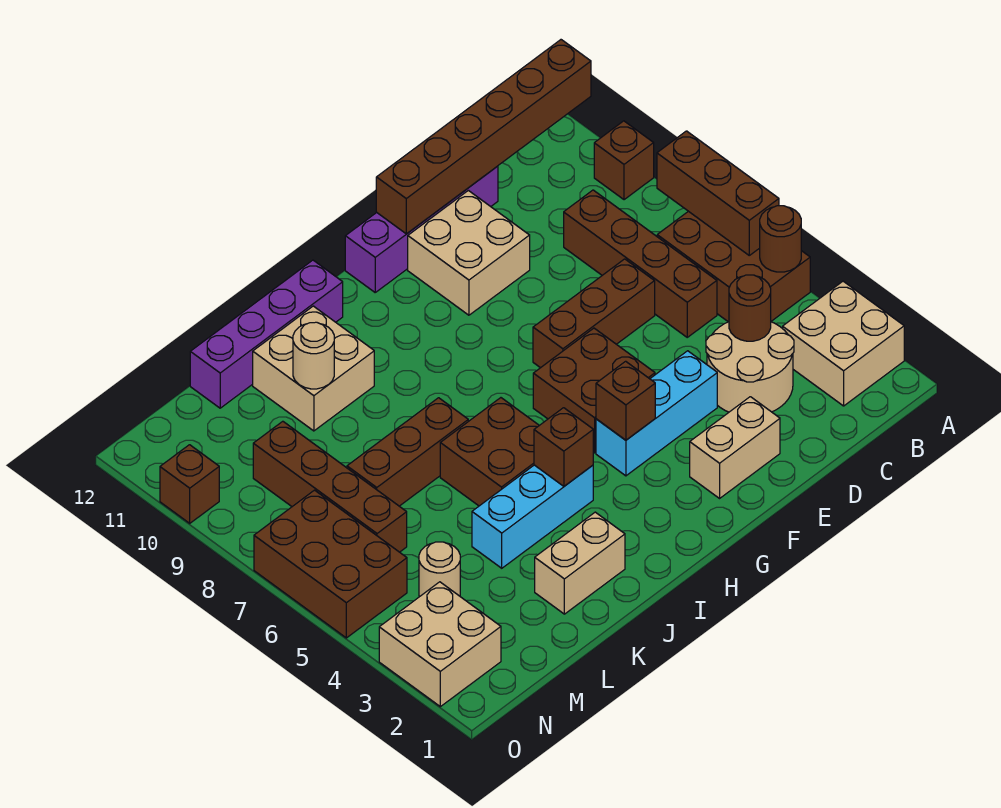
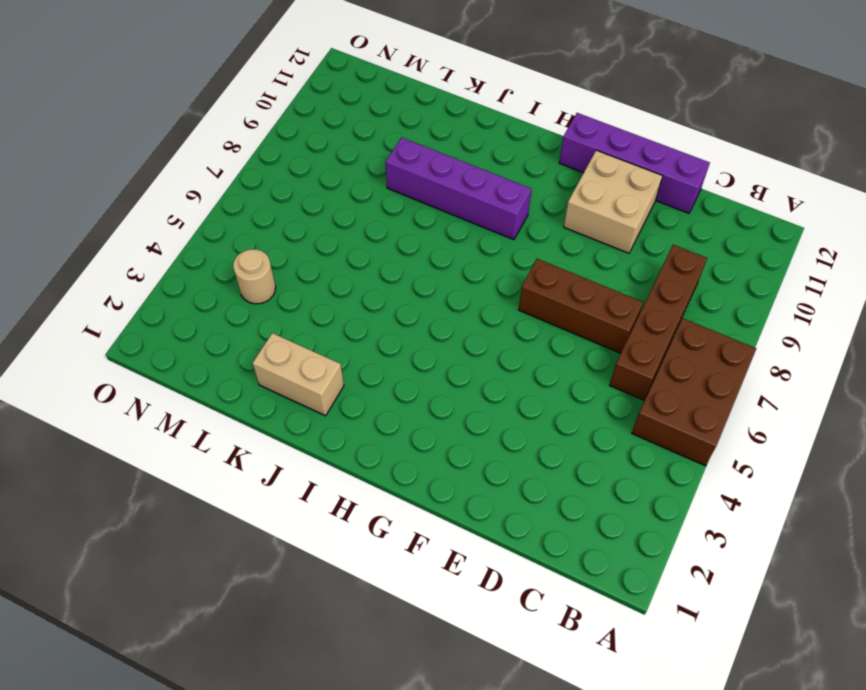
purple brick H9:K9 level 1 -> purple brick I12:L12 level 1
none -> tan brick A2:B3 level 1
none -> brown brick A10 level 1
none -> tan round brick C3:D4 level 1

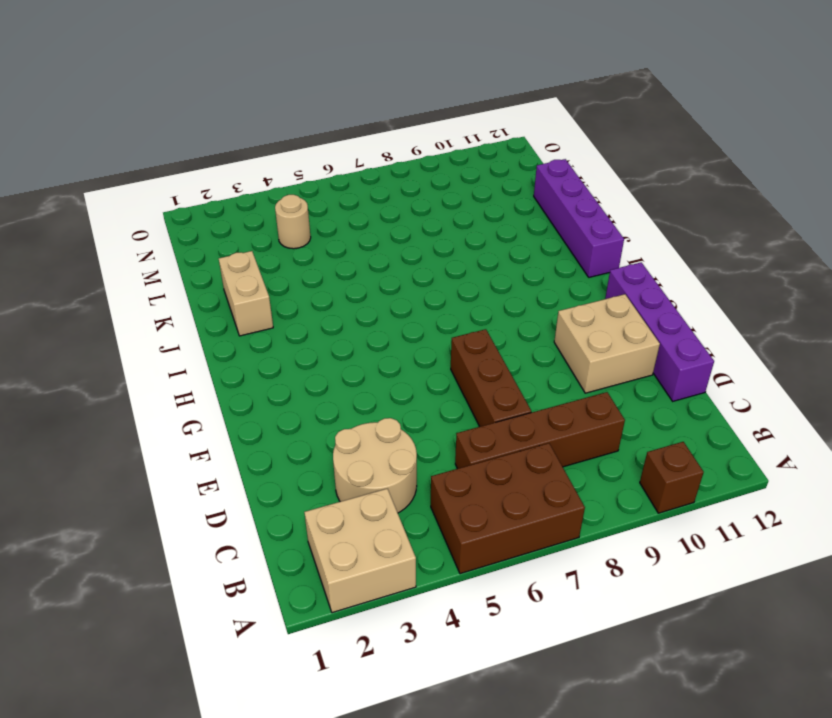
none -> tan brick E2:F2 level 1
none -> cyan brick E4:G4 level 1
none -> brown brick F5:G6 level 1

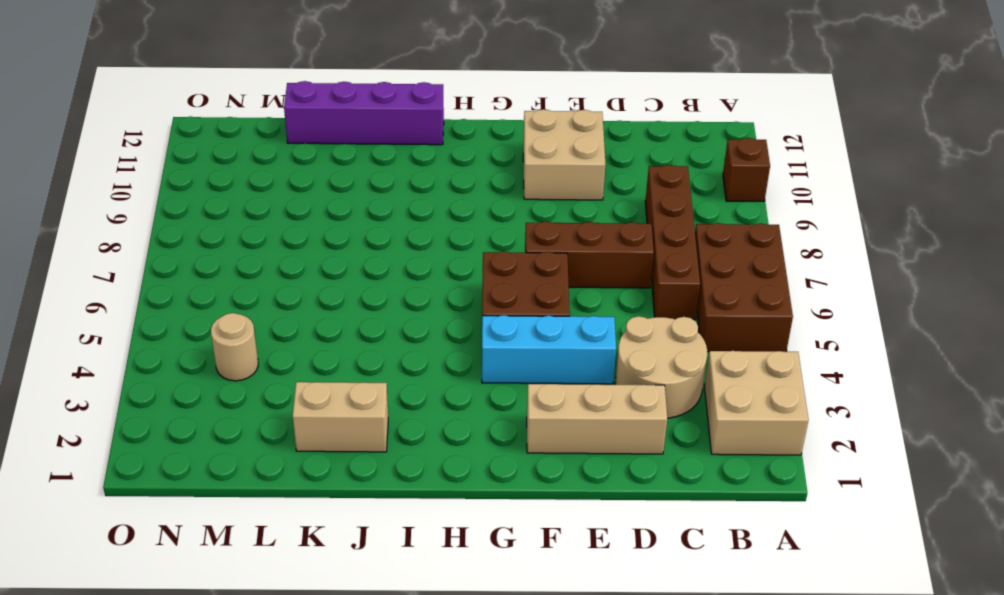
tan brick D2:F2 level 1 -> tan brick E2:F2 level 1
none -> purple brick D12:G12 level 1
none -> cyan brick I4:K4 level 1
none -> brown brick I5:J6 level 1

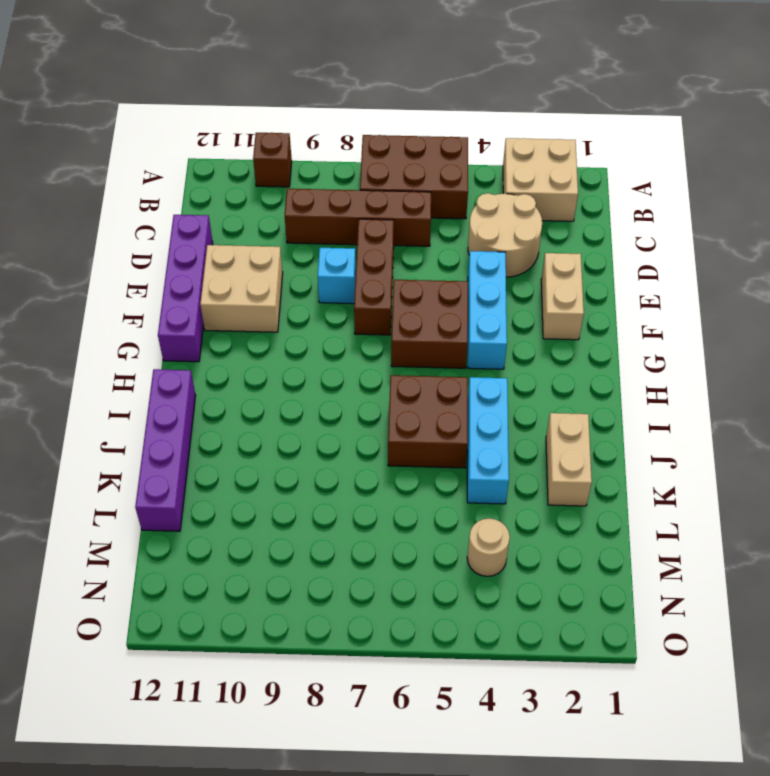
cyan brick E8 level 1 -> none
none -> brown brick J7:L7 level 1
none -> tan brick J10:K11 level 1
none -> brown brick M6:M9 level 1

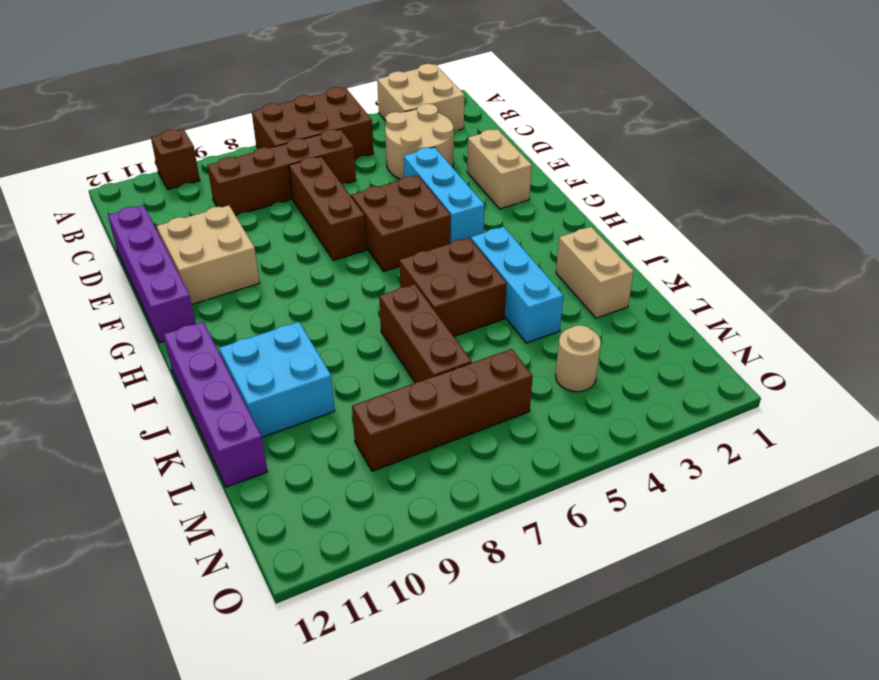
cyan brick J10:K11 level 1 -> tan brick J10:K11 level 1
none -> tan brick N2:O3 level 1
none -> brown brick N5:O7 level 1
none -> brown brick O10 level 1

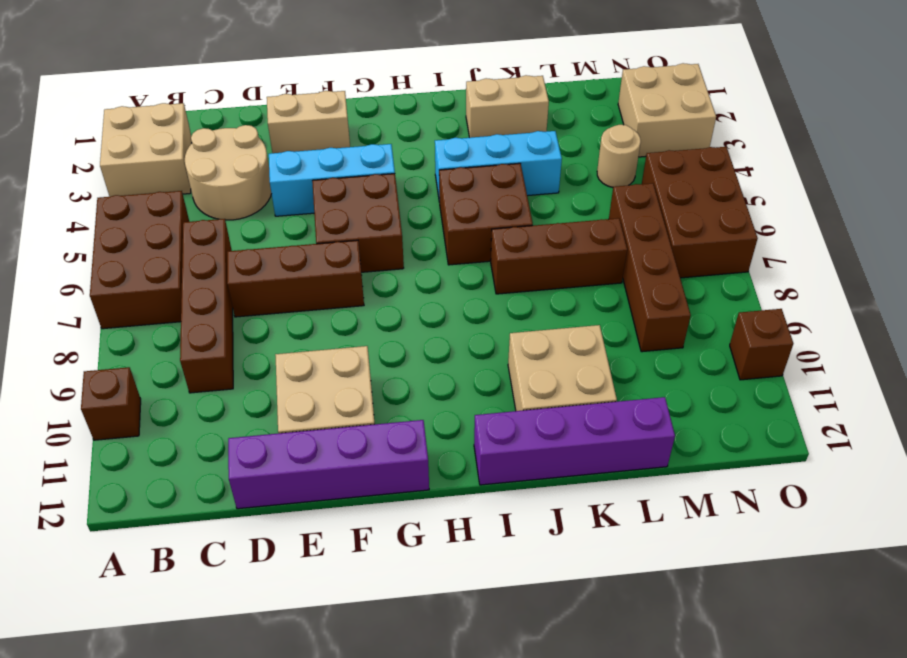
none -> brown round brick A5 level 2
none -> brown brick A6:A8 level 2
none -> brown brick A12:F12 level 2

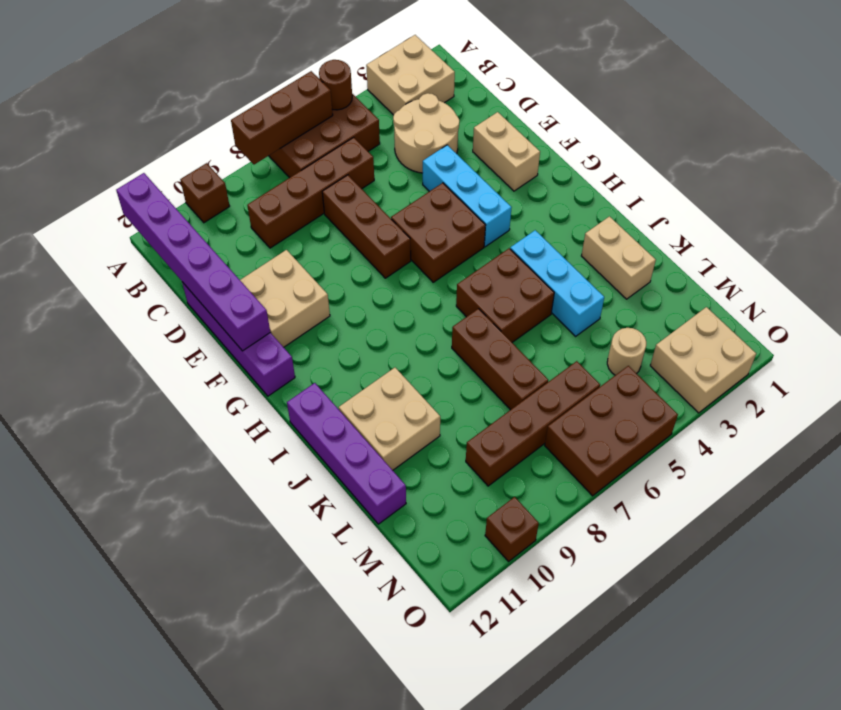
purple brick A12:F12 level 2 -> brown brick A12:F12 level 2
none -> brown round brick C4 level 2
none -> brown brick G4 level 2
none -> brown brick I4 level 2

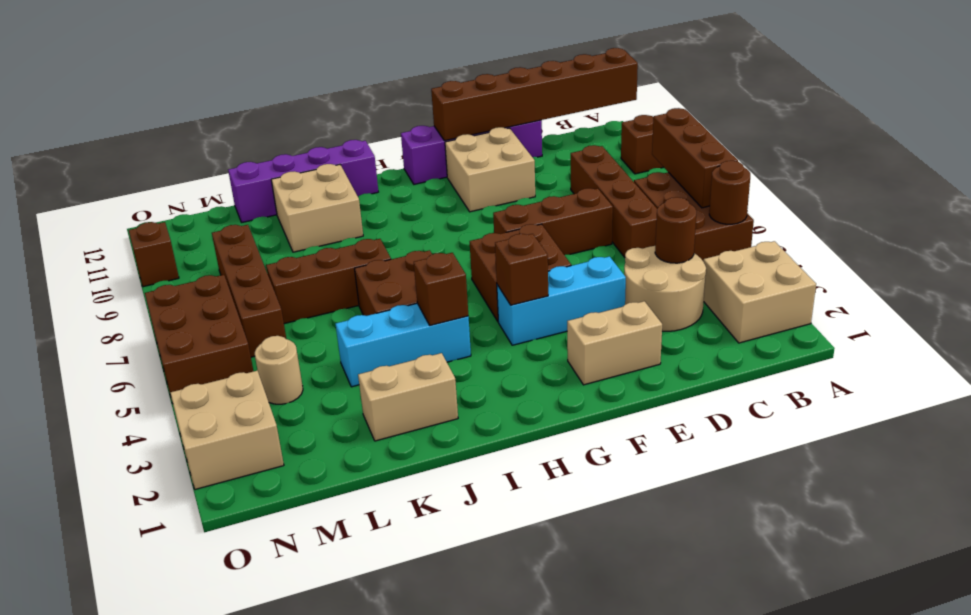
none -> tan round brick K10 level 2

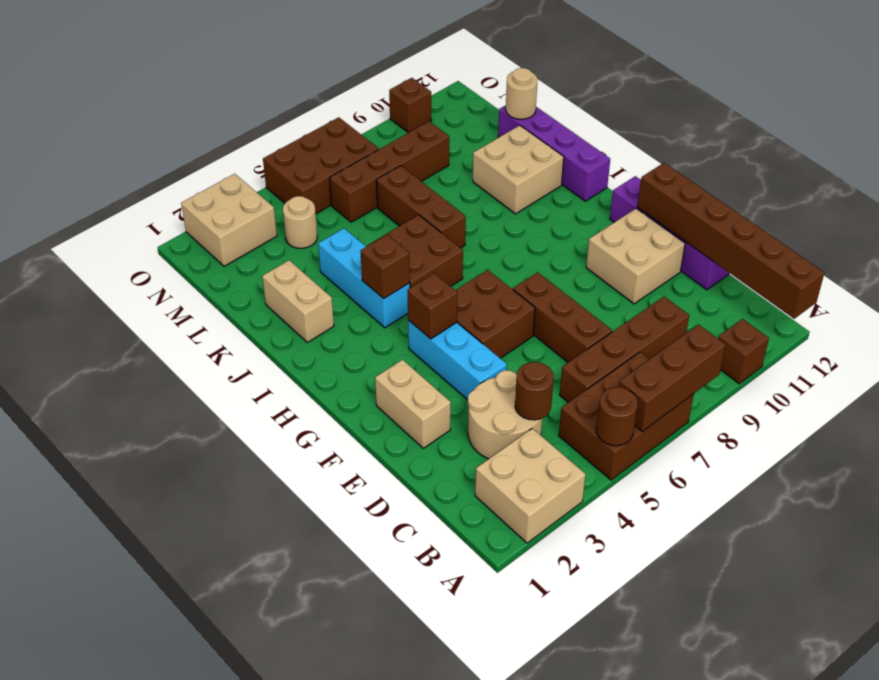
tan round brick L12 level 2 -> tan round brick K10 level 2

